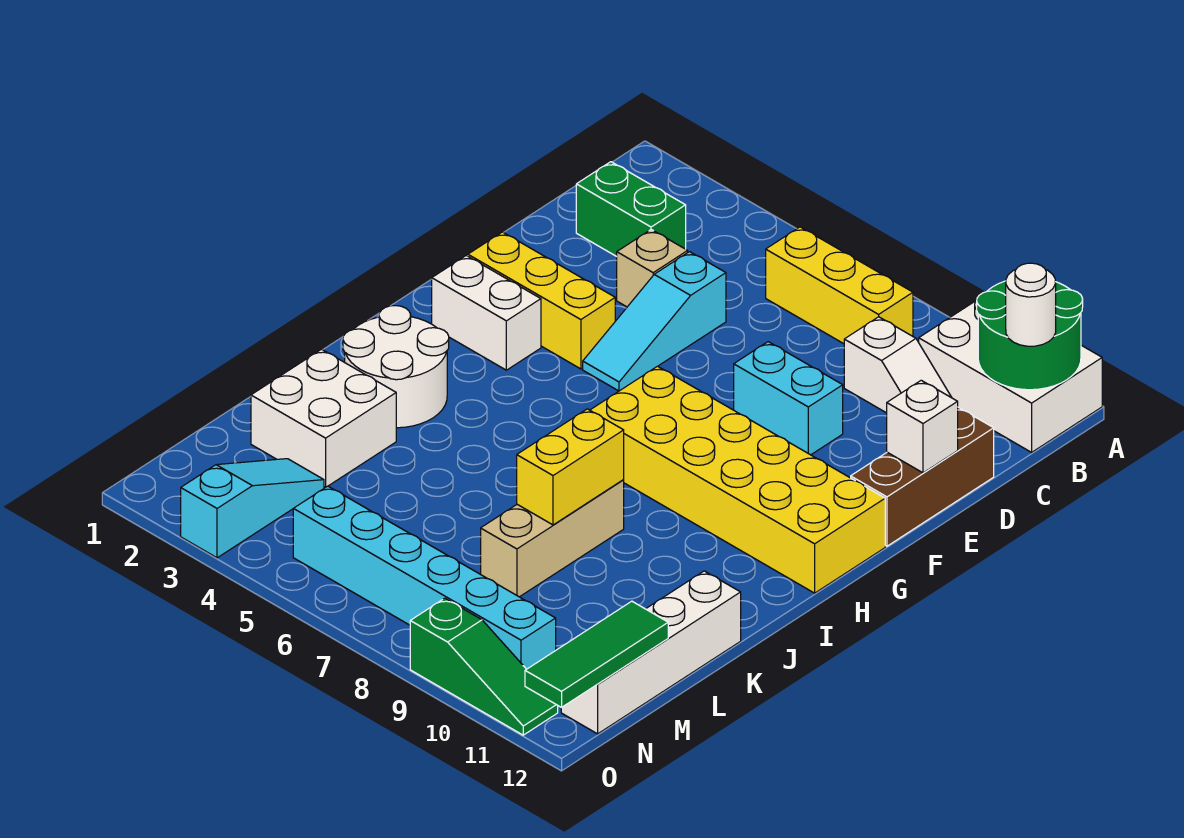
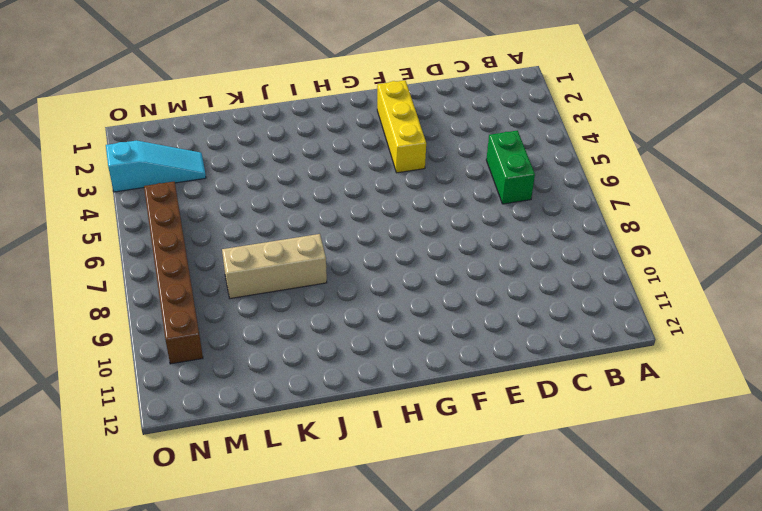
green brick C5:C6 level 1 -> green brick C2:C3 level 1
brown brick N5:N10 level 1 -> cyan brick N5:N10 level 1
none -> white brick A10:B12 level 1
none -> yellow brick B6:B8 level 1
none -> white slope C9:C10 level 1 top 9

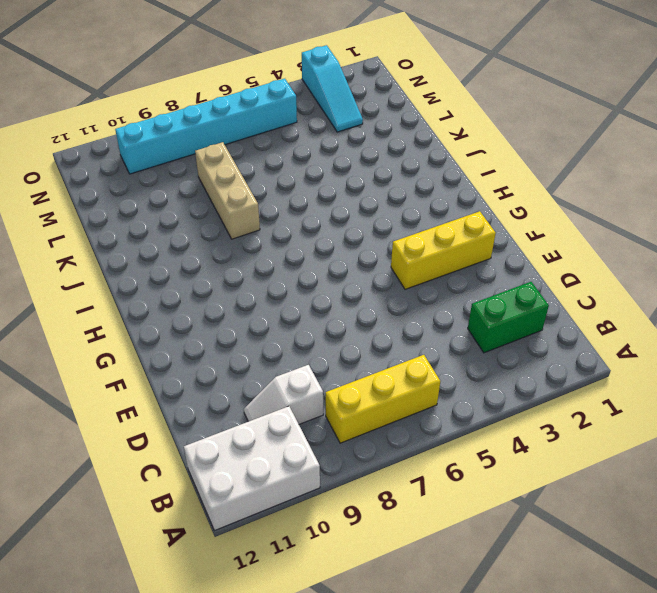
none -> tan brick D4 level 1
none -> cyan slope D5:F5 level 1 top D
none -> brown brick D12:F12 level 1

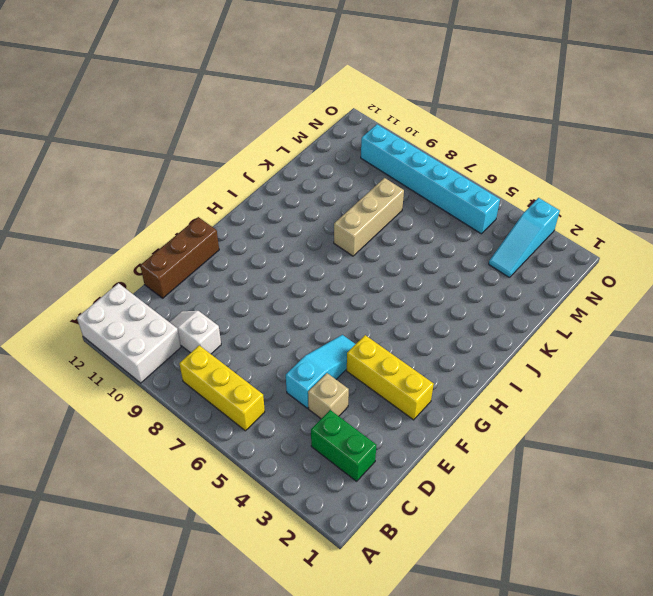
none -> cyan brick E8:E9 level 1
none -> white brick G2:G3 level 1
none -> yellow brick G7:H12 level 1

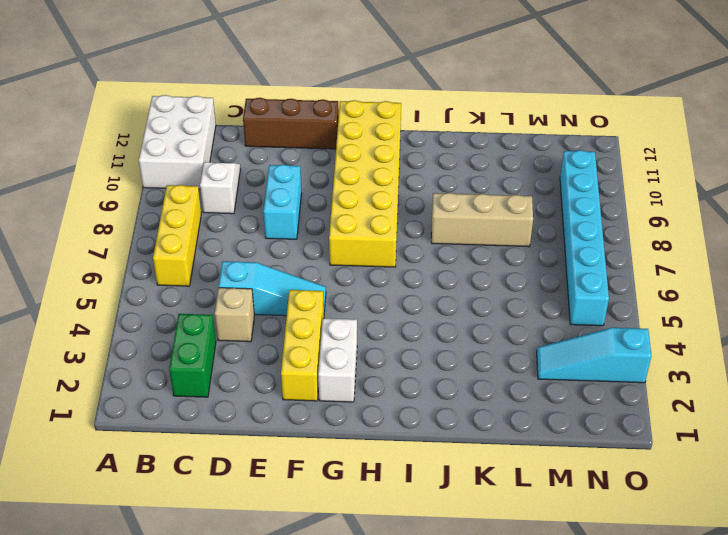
none -> white round brick I2:J3 level 1
none -> white brick K2:L3 level 1
none -> white brick K12:N12 level 1

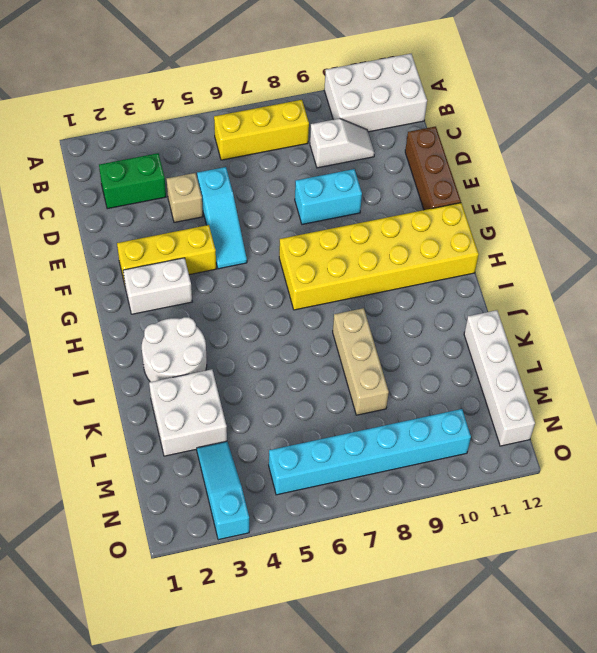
none -> green slope O9:O11 level 1 top 9
none -> green round brick A11:B12 level 2
none -> white brick E12 level 2

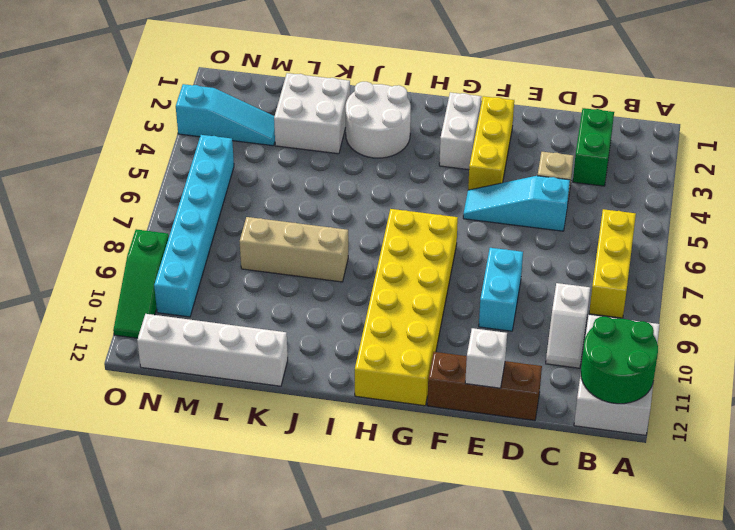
none -> yellow brick J8:K8 level 2
none -> green tile M12:O12 level 2
none -> white round brick B12 level 3

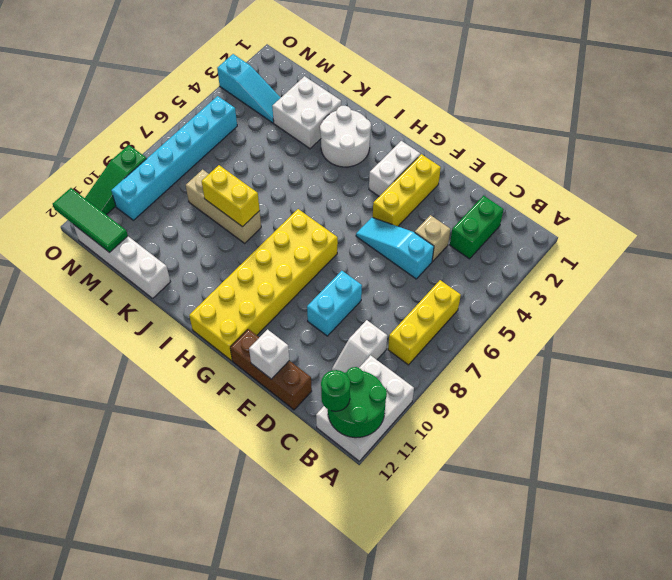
green round brick B12 level 3 -> white round brick B12 level 3

